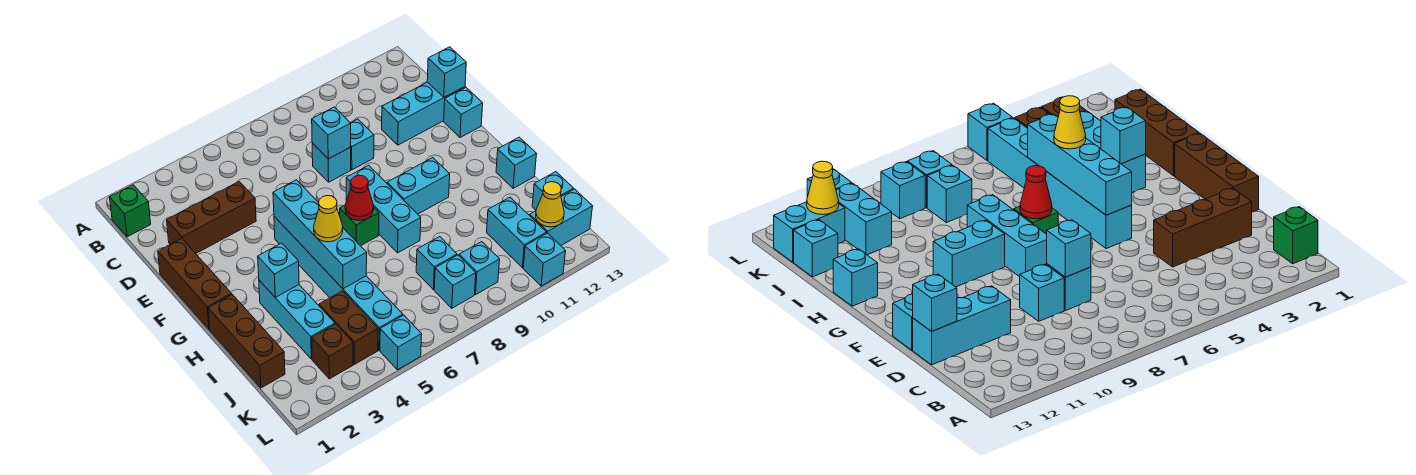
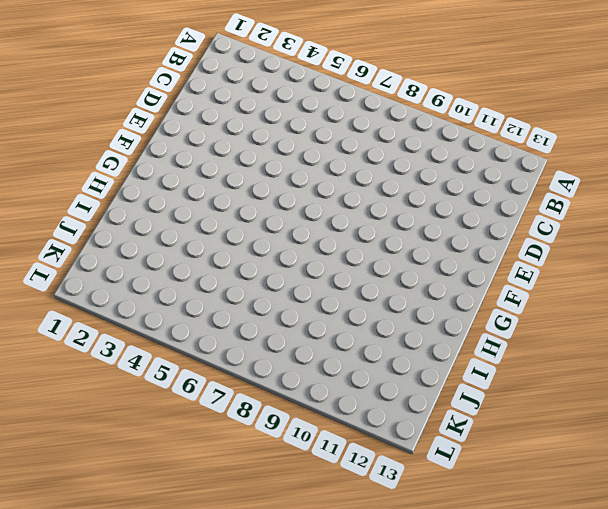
none -> green brick B1 level 1
none -> brown brick D2:D4 level 1
none -> cyan brick D8 level 1
none -> cyan brick D9 level 1

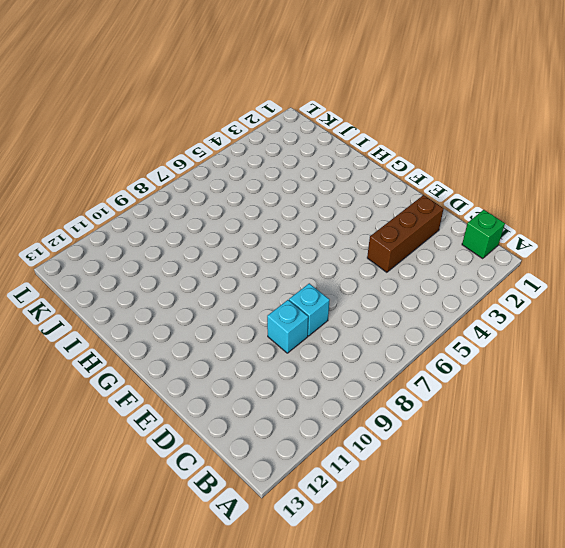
none -> cyan brick D11:D13 level 1
none -> brown brick E1:G1 level 1
none -> cyan brick E13 level 1
none -> cyan brick F5:K5 level 1

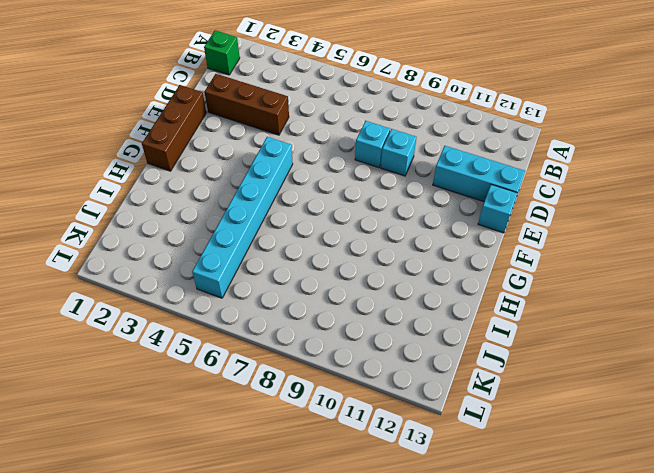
none -> cyan brick F8:H8 level 1
none -> green brick G7 level 1
none -> cyan brick G9:G10 level 1
none -> brown brick H1:J1 level 1

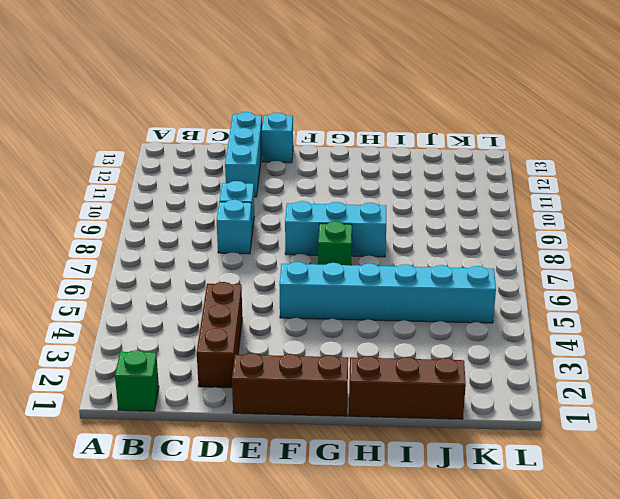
none -> cyan brick G9:G10 level 1
none -> cyan brick H3:J3 level 1
none -> cyan brick H13 level 1
none -> brown brick J4:K4 level 1

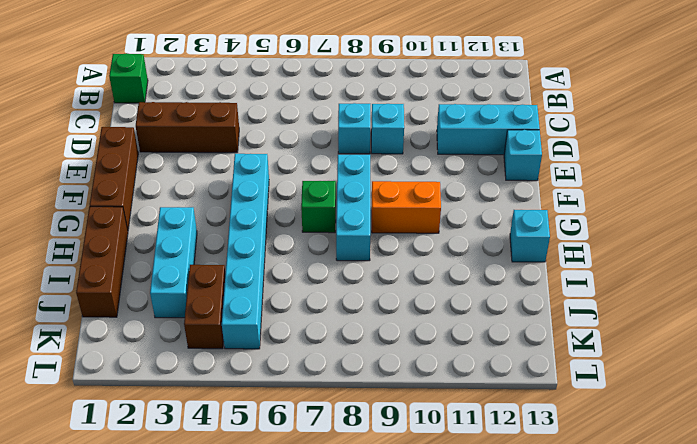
orange brick G9:G10 level 1 -> cyan brick G9:G10 level 1
none -> cyan brick J8 level 1
none -> cyan brick J11:K11 level 1
none -> cyan brick J13 level 1
none -> brown brick K3 level 1

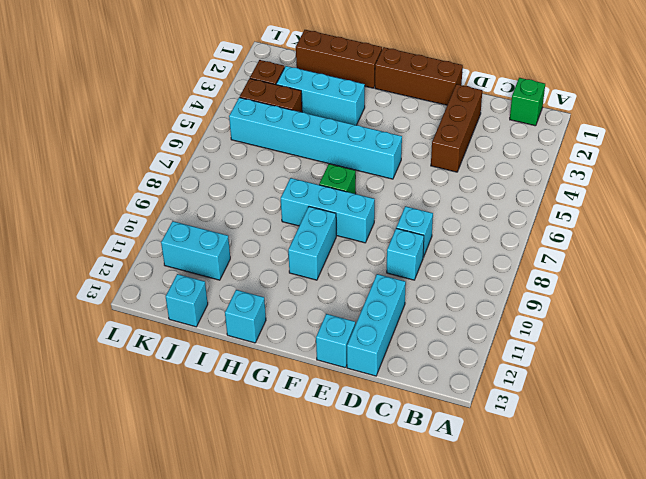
none -> cyan brick J8 level 1
none -> cyan brick K8 level 1
none -> cyan brick K9 level 1
none -> cyan brick K12:K13 level 1

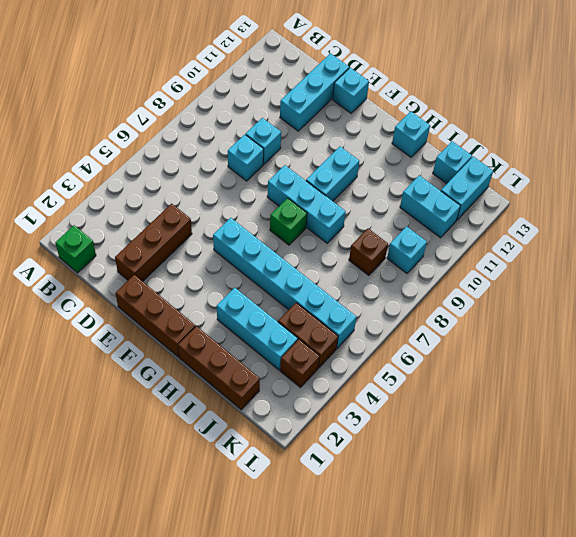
brown brick J8 level 1 -> cyan brick J8 level 1
none -> cyan brick K8 level 1
none -> cyan brick L5 level 1
none -> cyan brick L11 level 1
none -> cyan brick D8 level 2

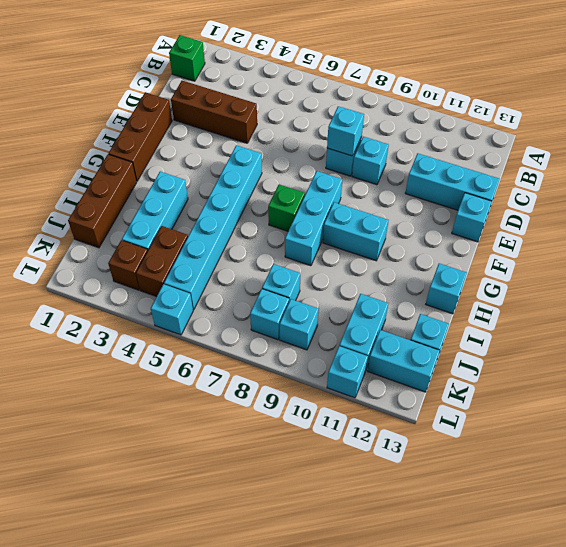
none -> cyan brick D13 level 2
none -> cyan brick F5:I5 level 2
none -> red cone G7 level 2
none -> cyan brick H3 level 2

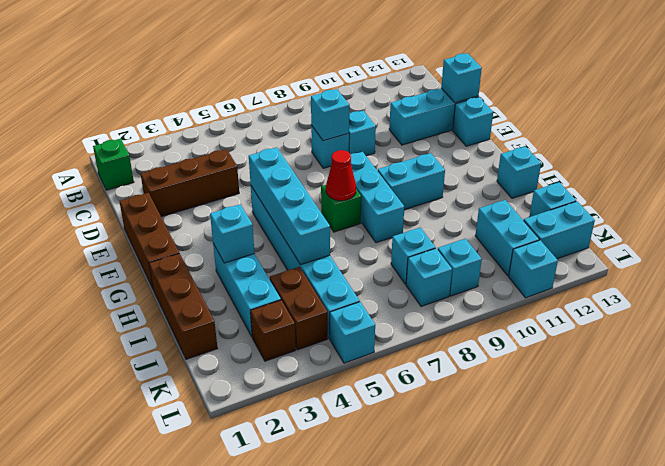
none -> yellow cone K12 level 2
none -> yellow cone H5 level 3

